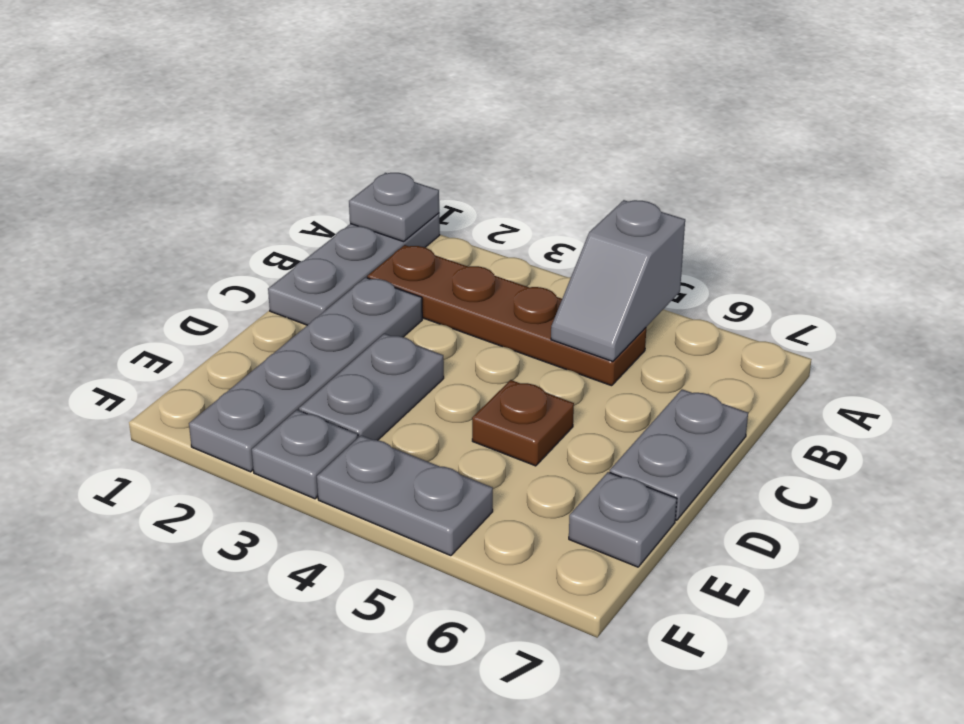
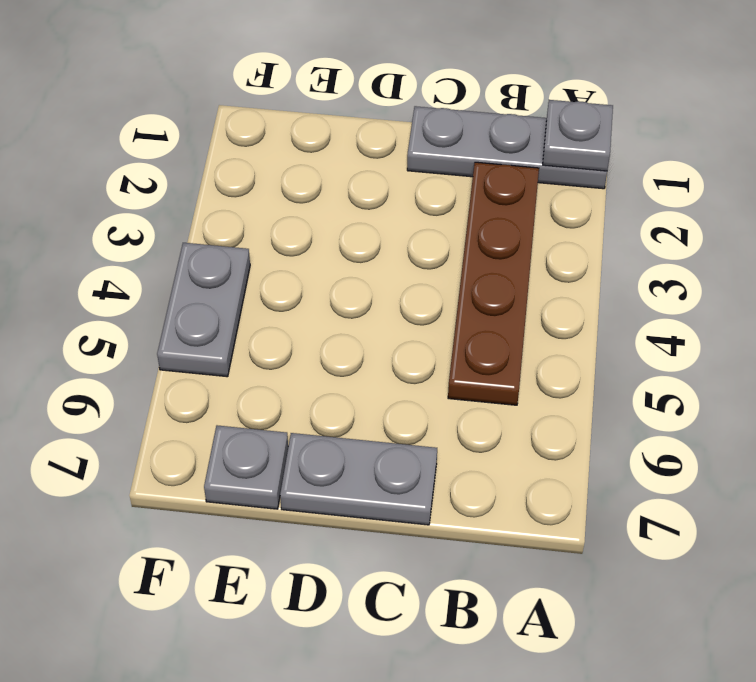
none -> grey plate C2:F2 level 1
none -> grey plate D3:E3 level 1

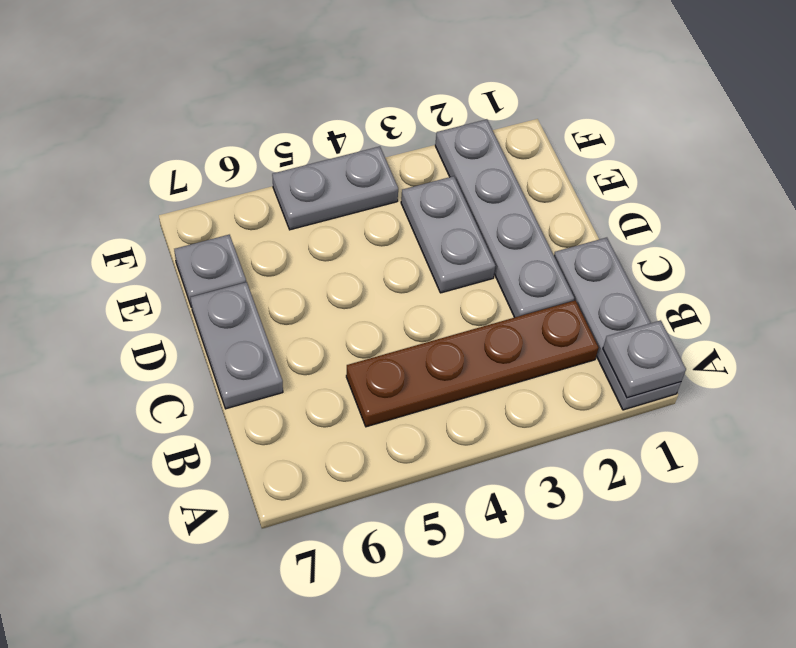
none -> brown plate D5 level 1
none -> grey plate F3 level 1

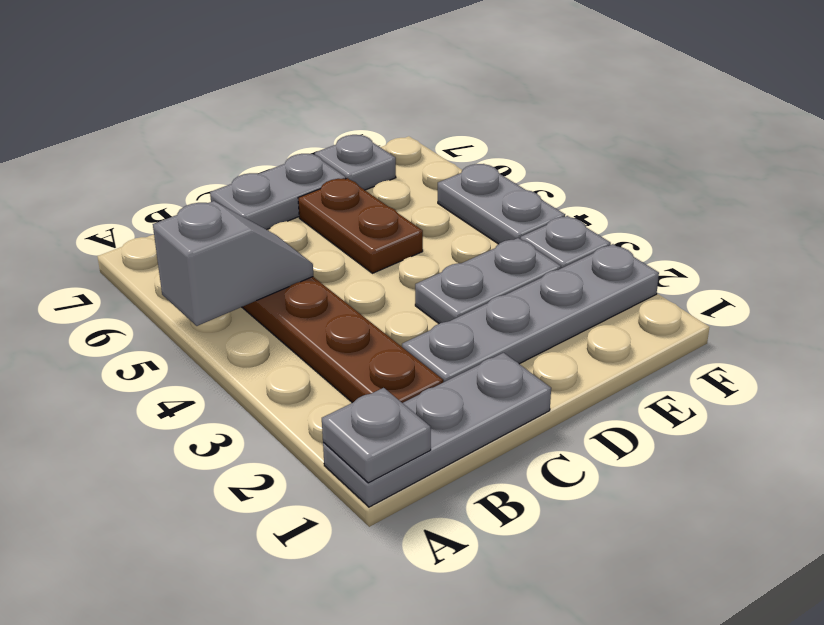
brown plate D5:D6 level 1 -> brown plate D5 level 1

